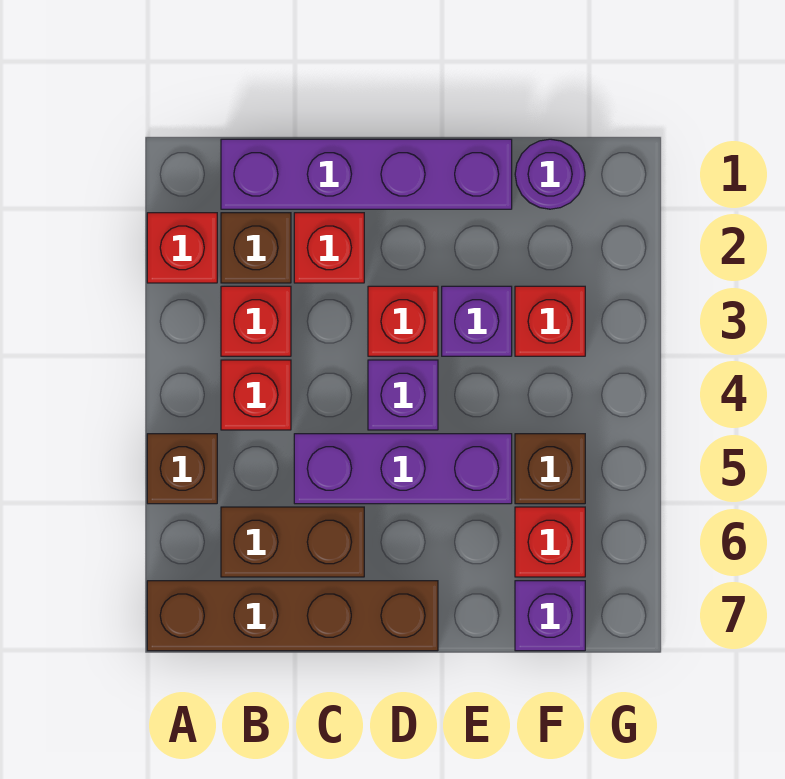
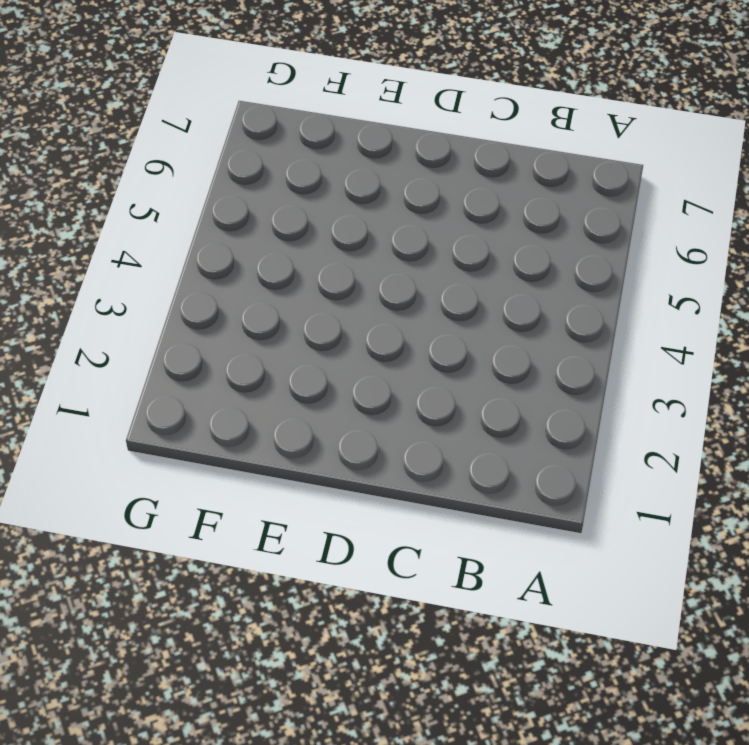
none -> red brick A2 level 1
none -> brown brick A5 level 1
none -> brown brick A7:D7 level 1

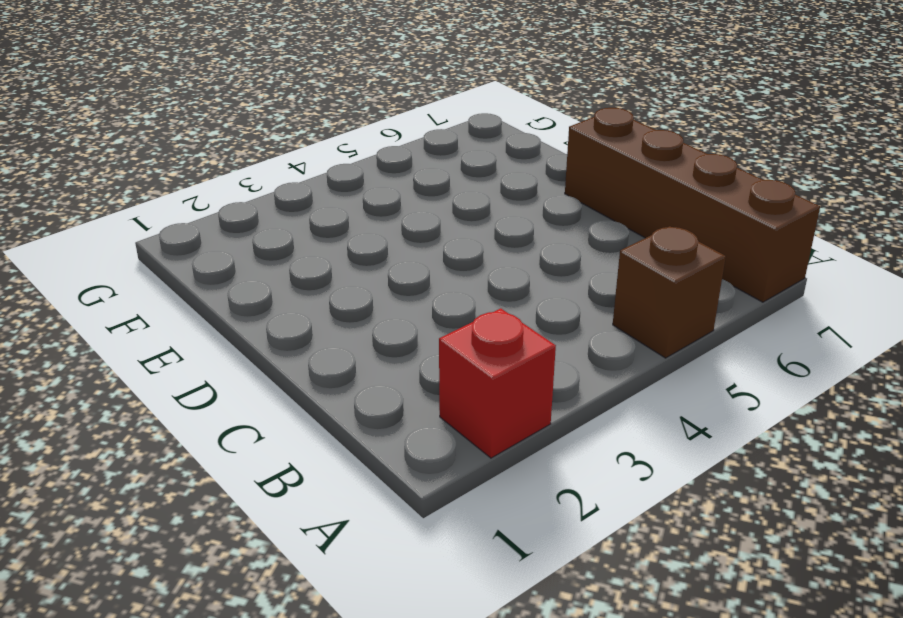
none -> purple brick B1:E1 level 1
none -> brown brick B2 level 1
none -> red brick B3 level 1

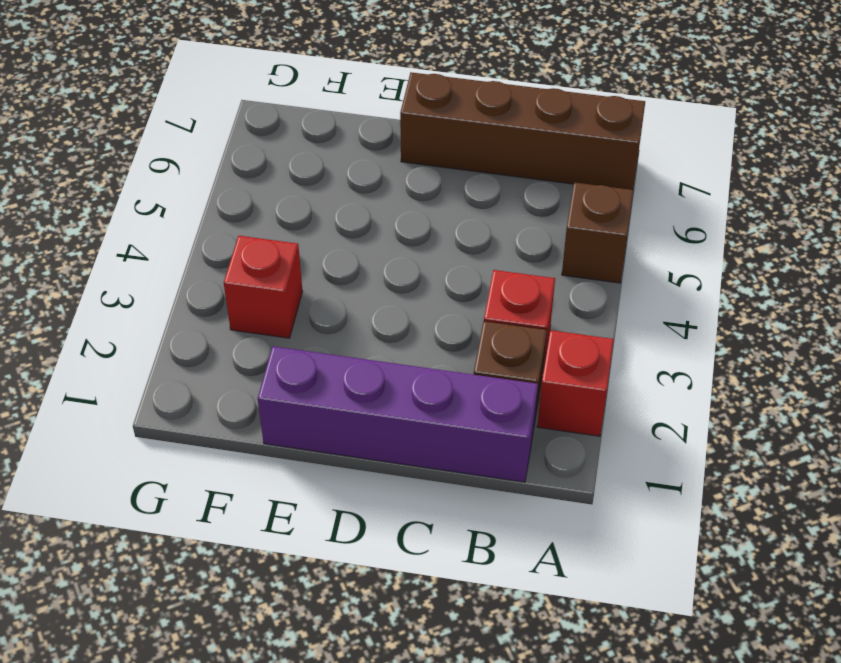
none -> red brick B4 level 1
none -> brown brick B6:C6 level 1
none -> red brick C2 level 1

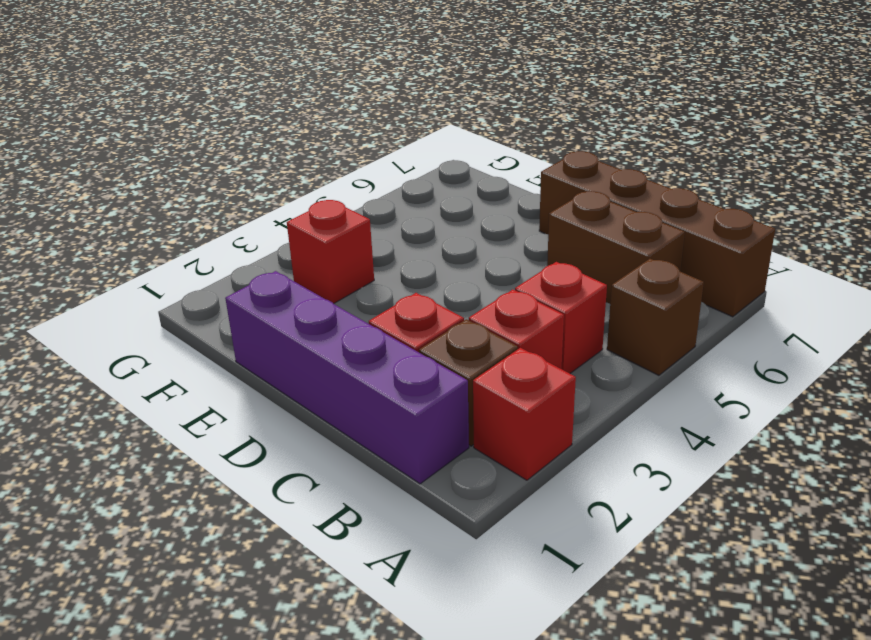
none -> purple brick C5:E5 level 1
none -> red brick D3 level 1
none -> purple brick D4 level 1

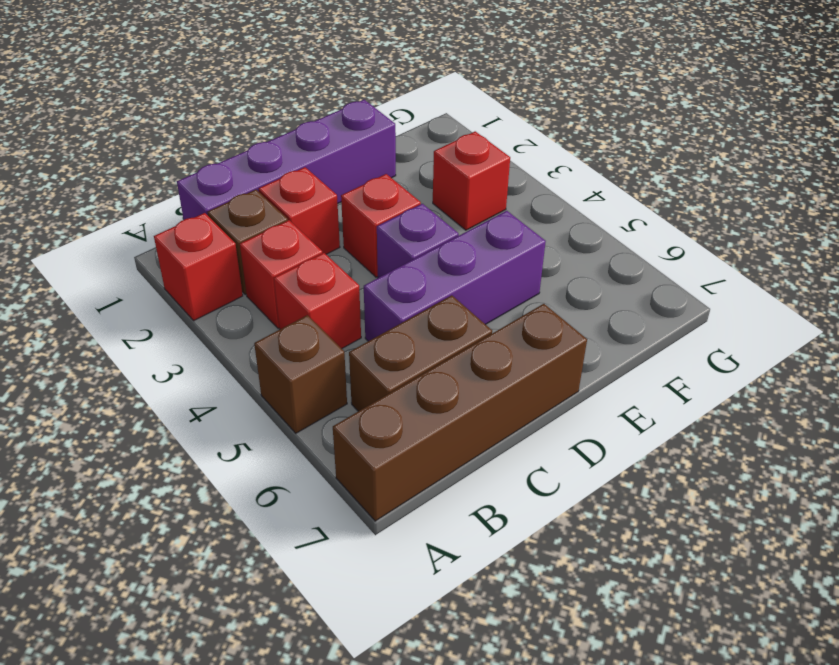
none -> purple brick E3 level 1
none -> purple round brick F1 level 1
none -> brown brick F5 level 1

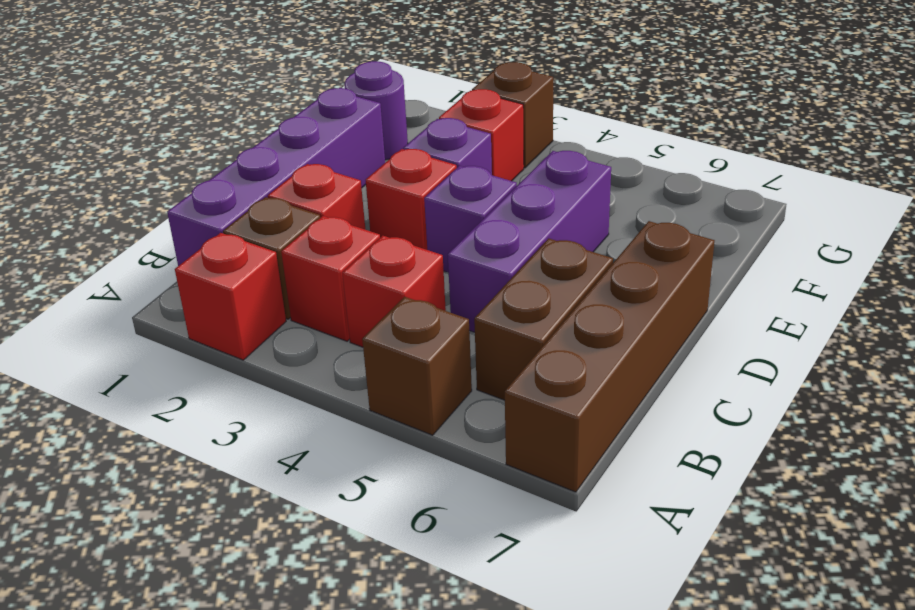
brown brick G3 level 1 -> brown brick F5 level 1
none -> red brick F6 level 1
none -> purple brick F7 level 1

